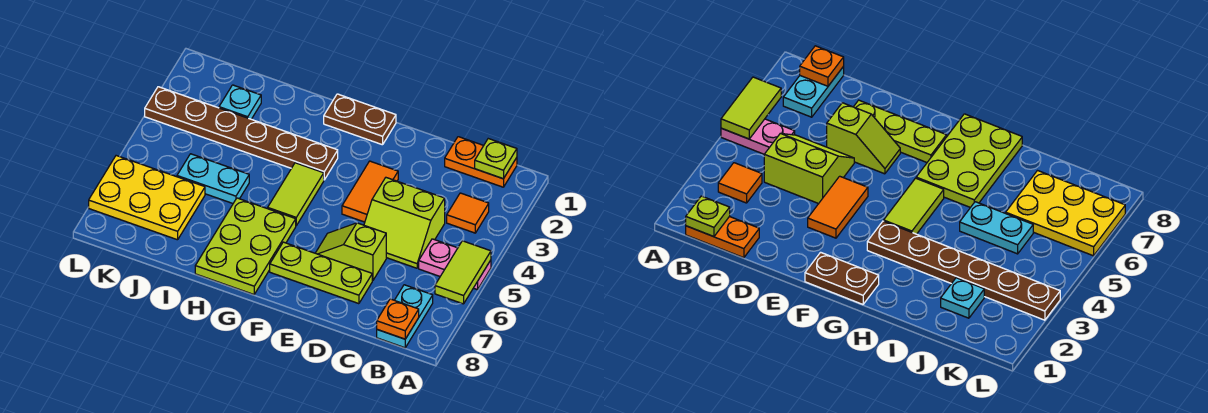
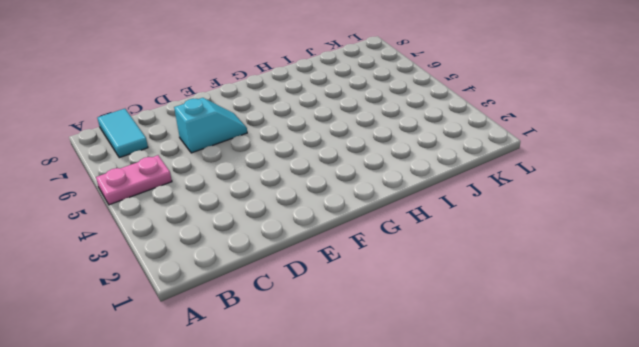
cyan tile B7:B8 level 1 -> cyan plate B7:B8 level 1
cyan slope D6:E6 level 1 top D -> lime slope D6:E6 level 1 top D
none -> orange plate B1:C1 level 1
none -> orange tile B3 level 1
none -> lime slope C4:D5 level 1 top 4

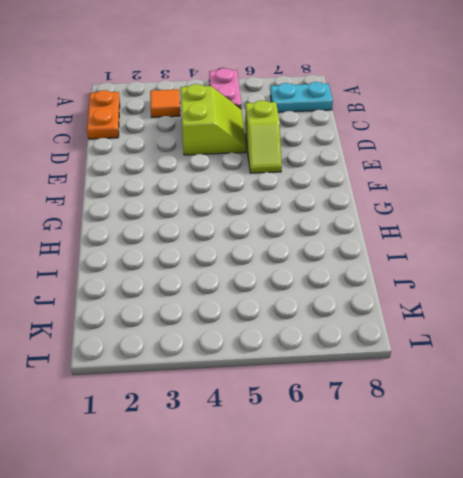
none -> lime plate D7:F7 level 1
none -> orange tile E3:E4 level 1
none -> brown plate F1:G1 level 1

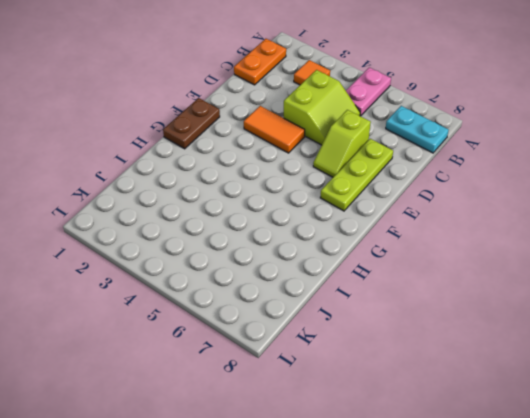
none -> brown plate G3:L3 level 1
none -> lime tile G4:G5 level 1
none -> lime plate G6:H8 level 1

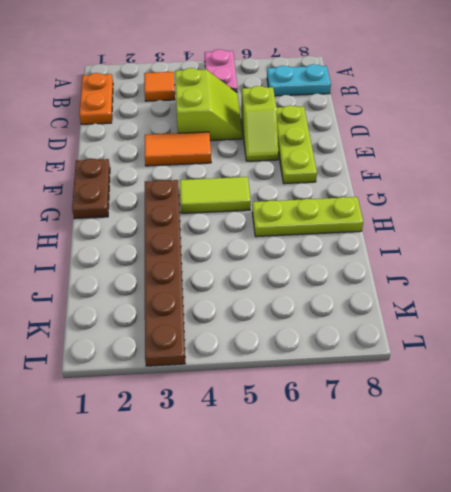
lime plate H6:H8 level 1 -> lime plate G6:H8 level 1
none -> cyan plate I5:J5 level 1
none -> cyan plate J2 level 1
none -> yellow plate J6:L7 level 1

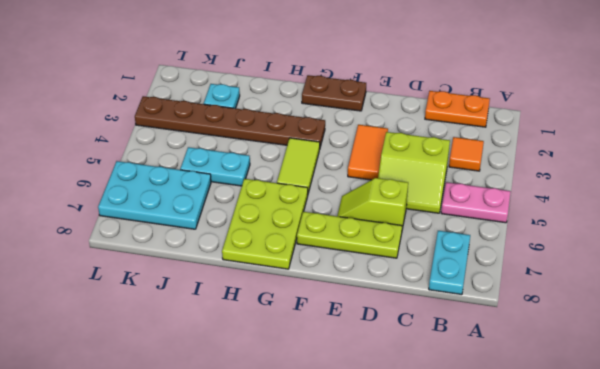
cyan plate J6:L7 level 1 -> yellow plate J6:L7 level 1
none -> lime tile A5:A6 level 2
none -> lime plate B1 level 2
none -> orange plate B8 level 2

